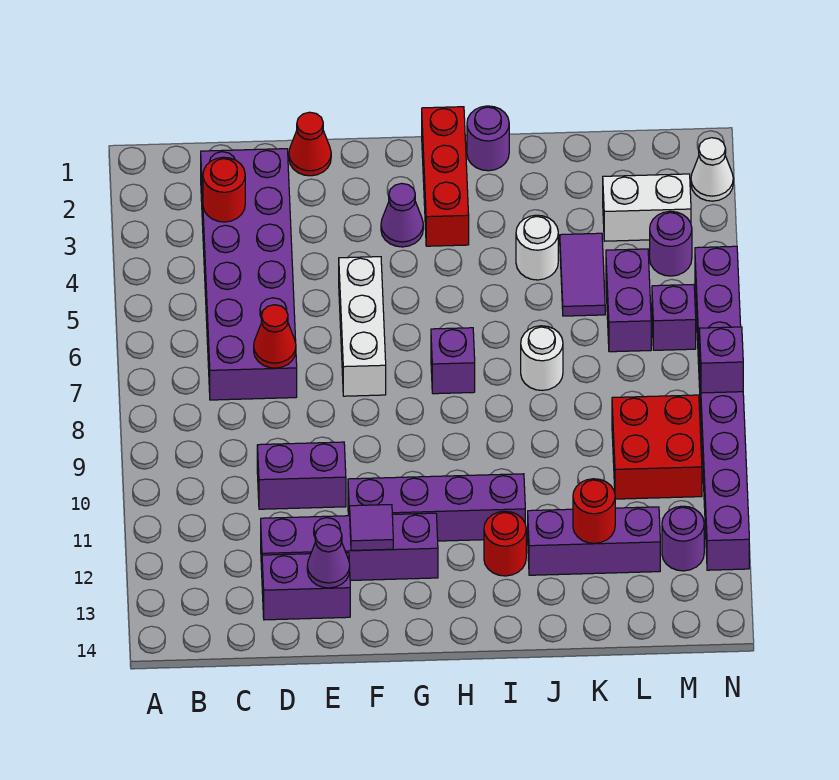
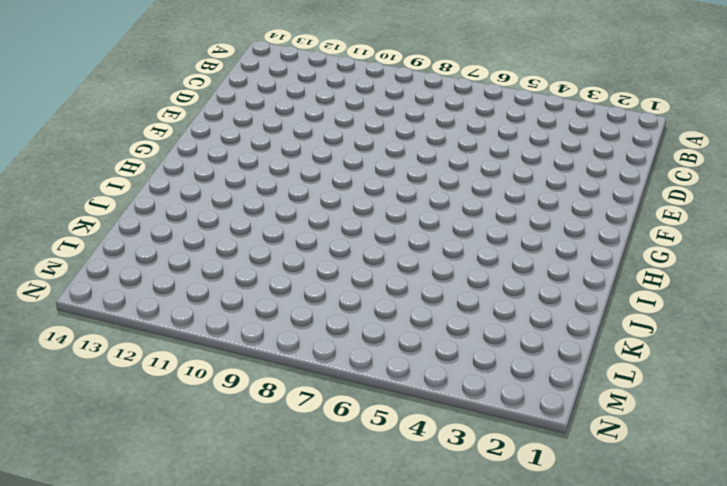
none -> purple brick C2:D7 level 1
none -> purple brick D10:E10 level 1
none -> purple brick D12:G12 level 1
none -> purple brick D13:E13 level 1

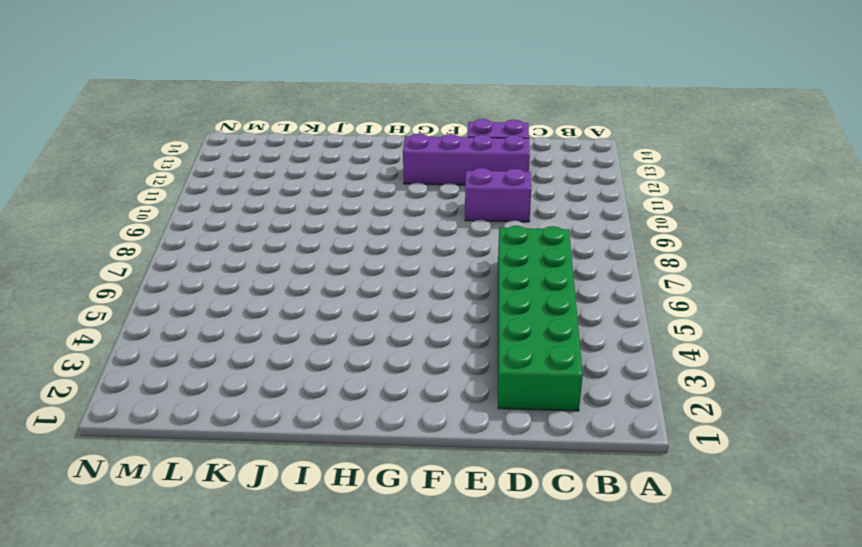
green brick C2:D7 level 1 -> purple brick C2:D7 level 1
none -> red cone E1 level 1
none -> white brick F5:F7 level 1
none -> purple brick F11:I11 level 1
none -> purple cone G3 level 1

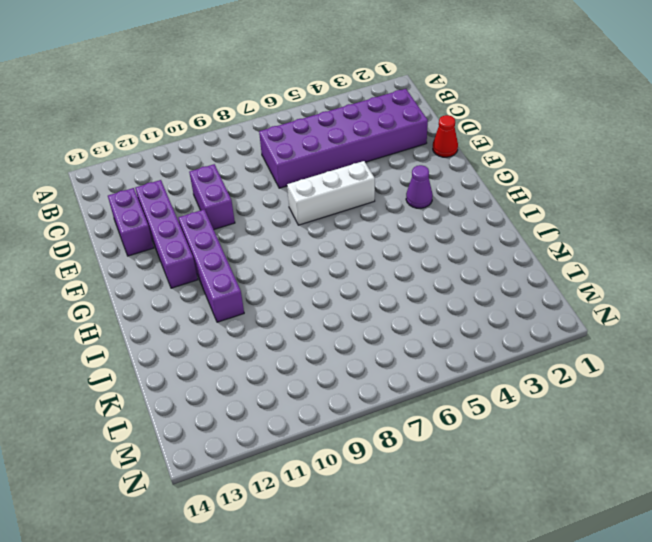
none -> red brick H1:H3 level 1
none -> purple brick H7 level 1
none -> purple round brick I1 level 1
none -> red round brick I12 level 1

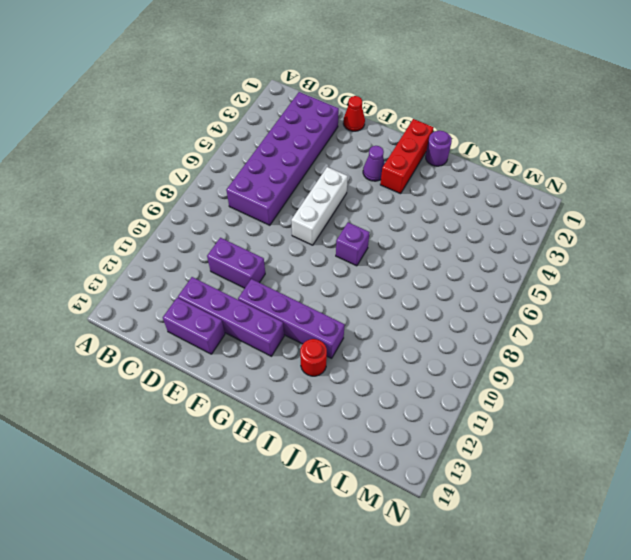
none -> white round brick J4 level 1
none -> white round brick J7 level 1
none -> purple brick J12:L12 level 1
none -> purple tile K4:K5 level 1

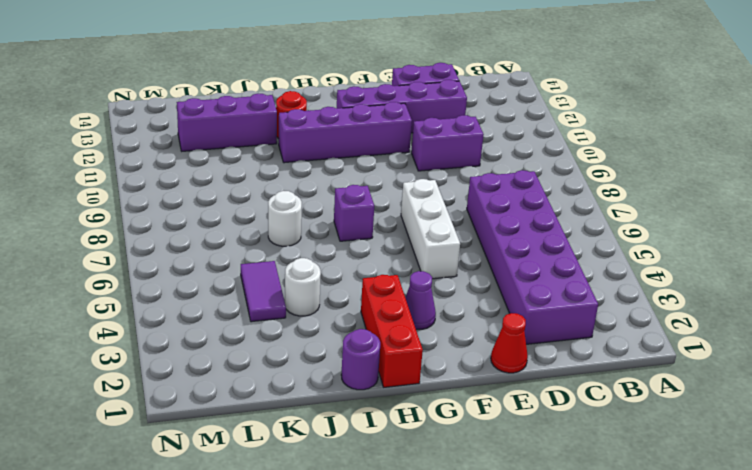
none -> white brick L3:M3 level 1
none -> purple brick L5:L6 level 1
none -> red brick L9:M10 level 1
none -> purple round brick M4 level 1

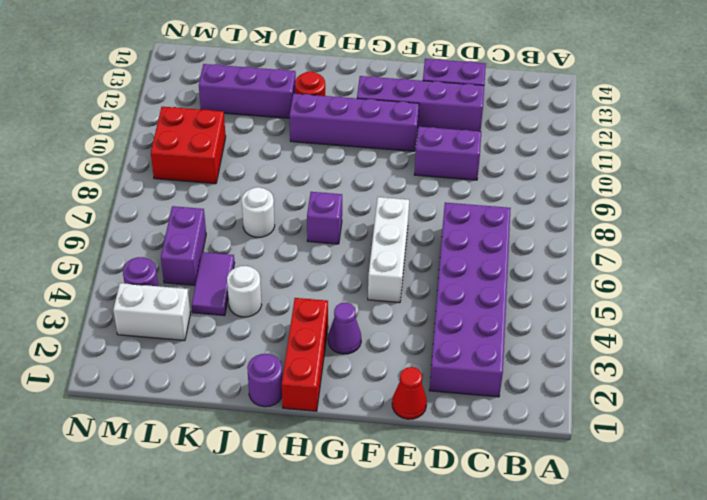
none -> purple brick M6 level 1
none -> purple round brick M12 level 1
none -> white cone N2 level 1
none -> purple brick N5:N12 level 1

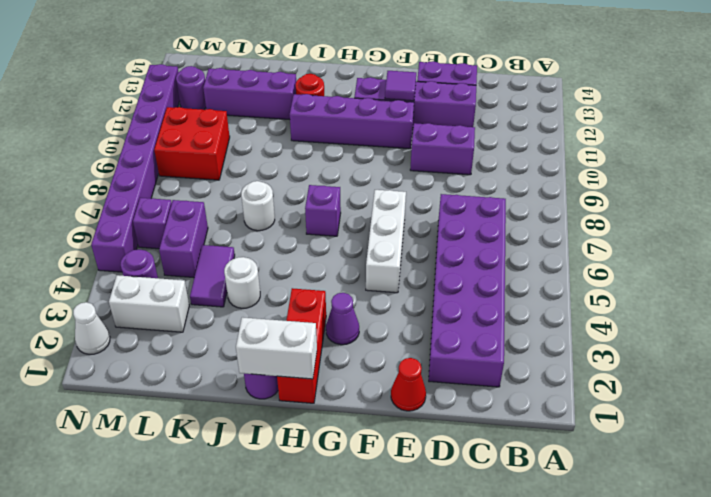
white brick H1:I1 level 2 -> none
none -> red round brick C3 level 2
none -> red cone D7 level 2
none -> purple cone E13 level 2
none -> red round brick K12 level 2

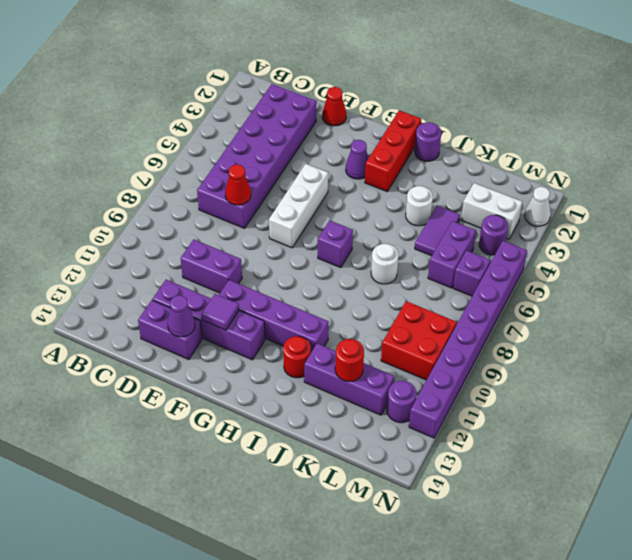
none -> red round brick C3 level 2
none -> purple brick N8 level 2

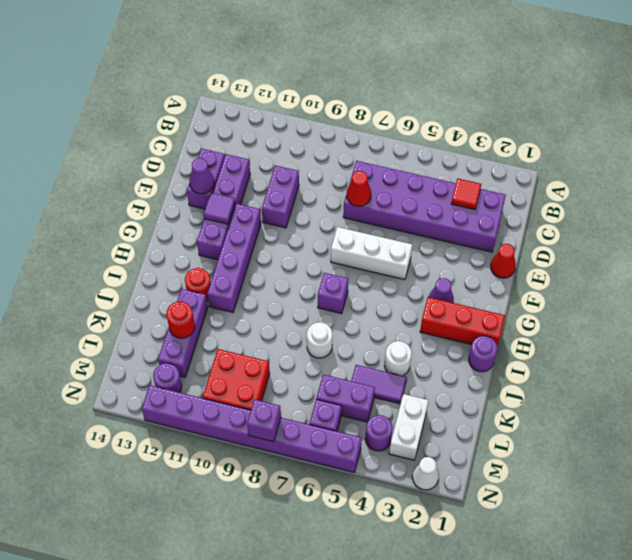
red tile C3 level 2 -> red round brick C3 level 2

